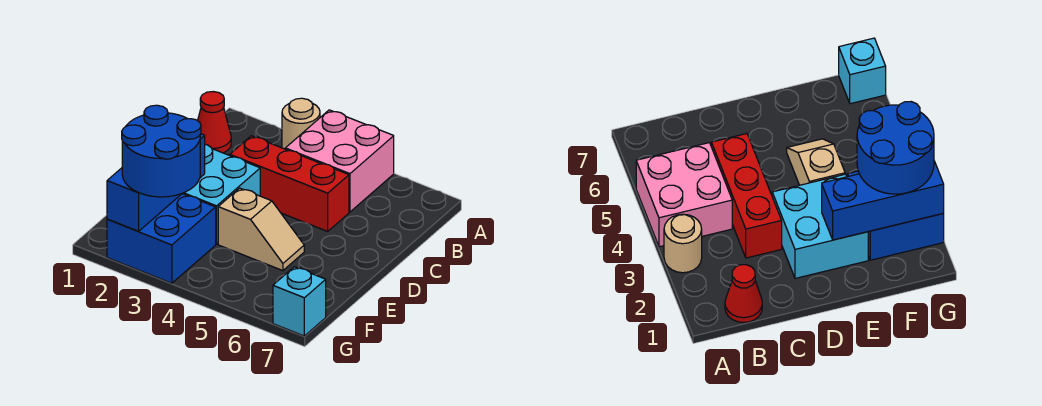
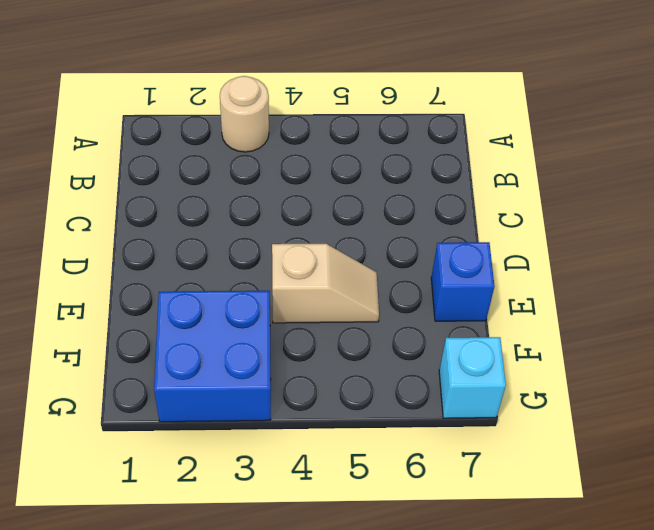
blue brick E7 level 1 -> none
none -> pink brick A4:B5 level 1
none -> red cone B1 level 1

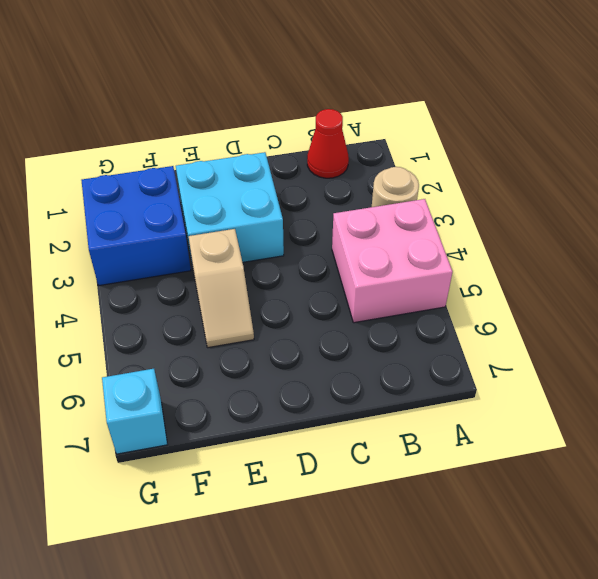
none -> red brick C3:C5 level 1
none -> blue brick E2:G2 level 2

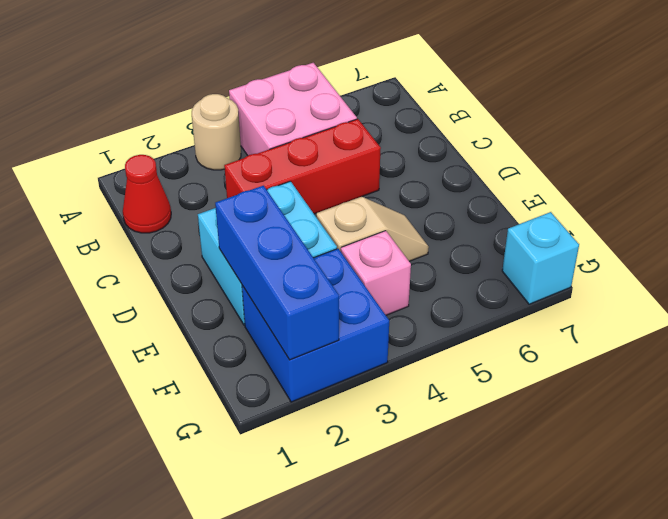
pink brick F4 level 1 -> none
none -> blue round brick F2:G3 level 3

